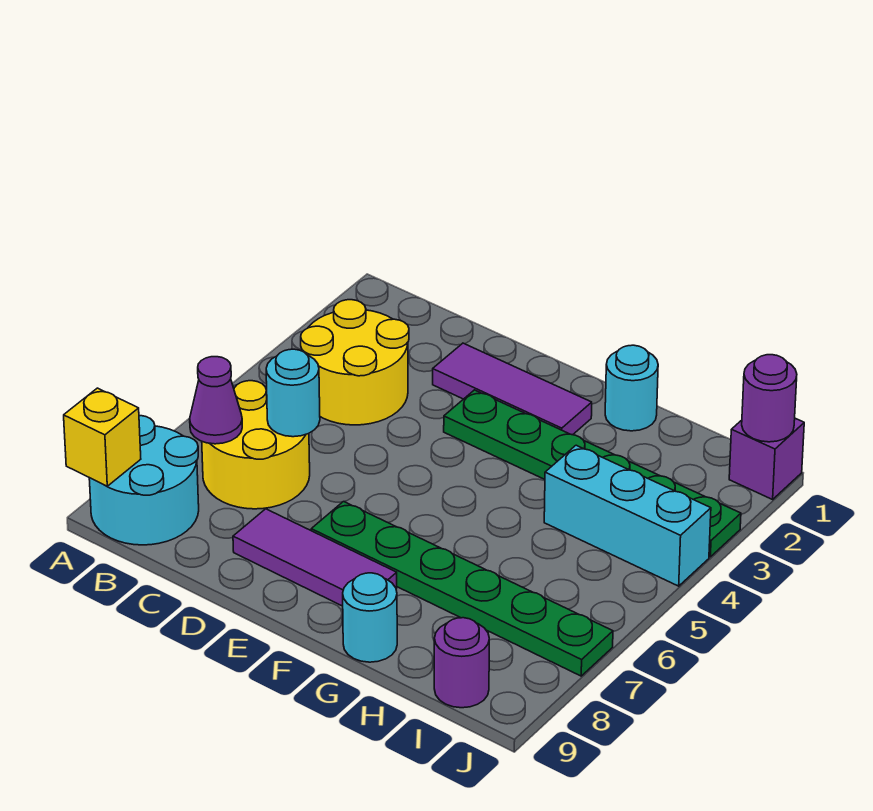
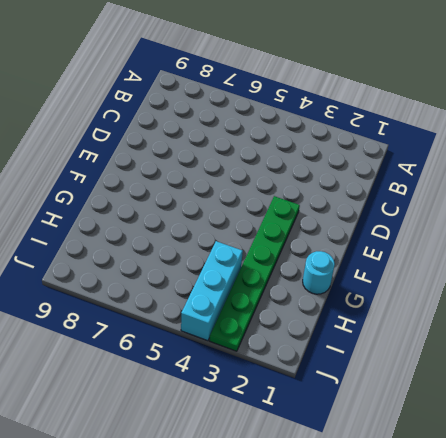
none -> cyan round brick A8:B9 level 1
none -> yellow round brick B3:C4 level 1
none -> yellow round brick B6:C7 level 1

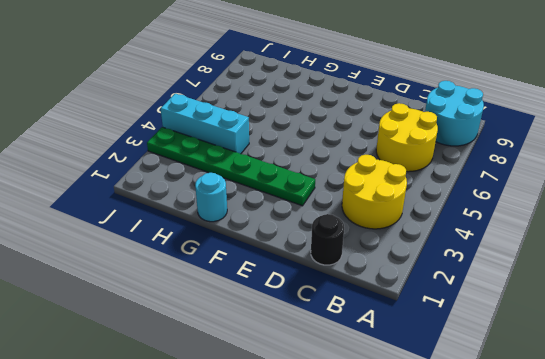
black round brick C1 level 1 -> none
none -> purple tile D2:F2 level 1
none -> purple tile D8:F8 level 1
none -> green plate E7:J7 level 1

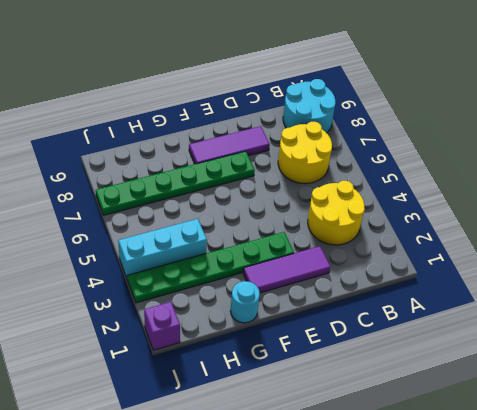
none -> cyan round brick G9 level 1
none -> purple round brick I9 level 1
none -> yellow brick A9 level 2

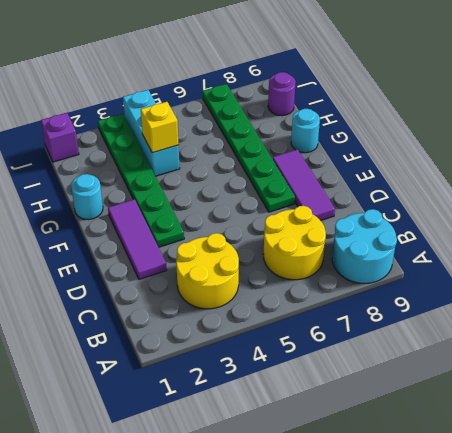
yellow brick H4 level 2 -> yellow brick A9 level 2
none -> purple cone B7 level 2
none -> cyan round brick C6 level 2
none -> purple round brick J1 level 2

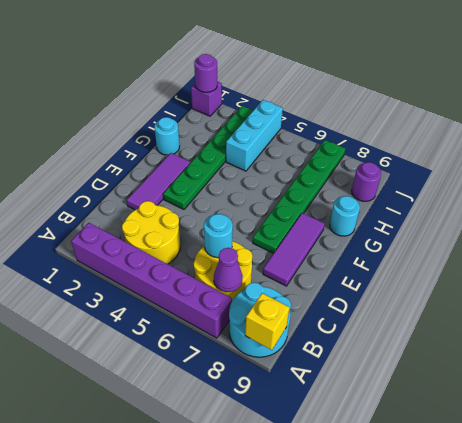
purple brick A2:A7 level 1 -> none

